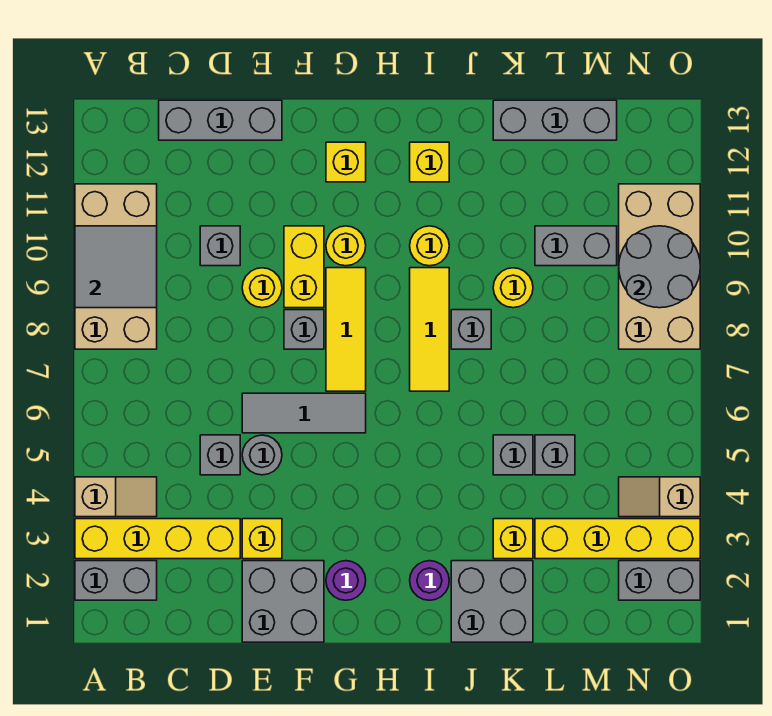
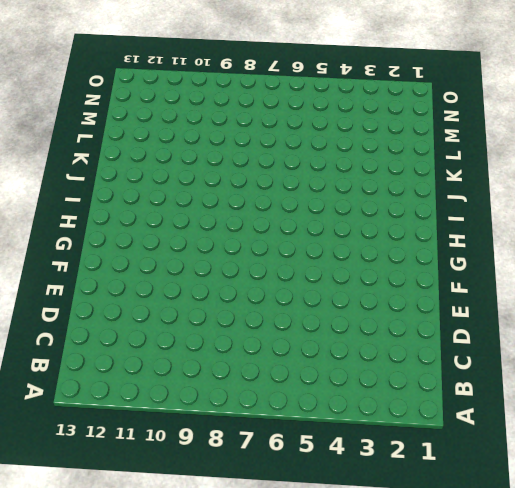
none -> grey brick A2:B2 level 1
none -> yellow brick A3:D3 level 1
none -> tan slope A4:B4 level 1 top A
none -> tan brick A8:B11 level 1

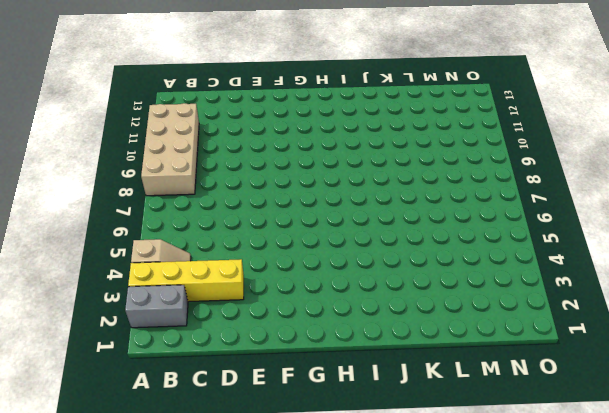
none -> grey brick C13:E13 level 1
none -> grey brick D5 level 1
none -> grey brick D10 level 1
none -> grey brick E1:F2 level 1

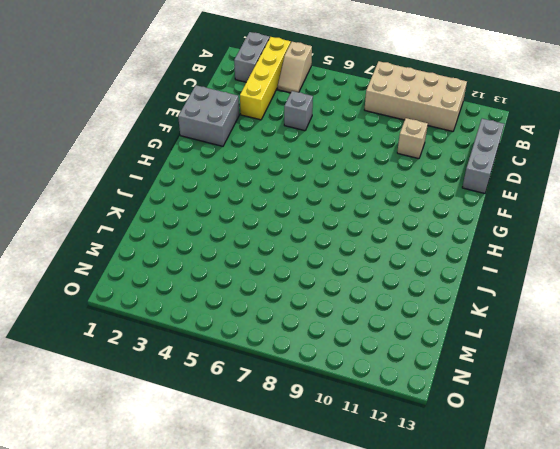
tan brick D10 level 1 -> grey brick D10 level 1
none -> yellow brick E3 level 1
none -> grey round brick E5 level 1
none -> grey tile E6:G6 level 1
none -> yellow round brick E9 level 1

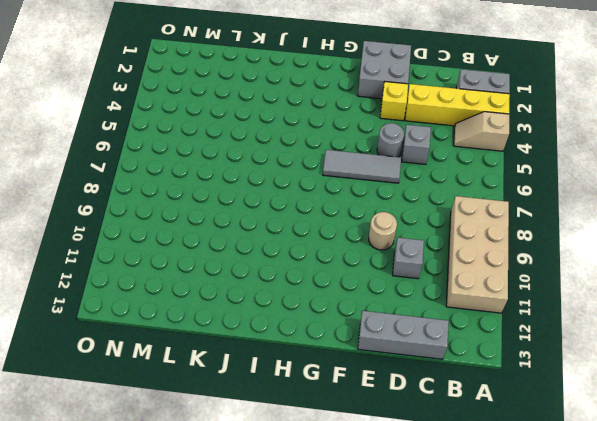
tan round brick E9 level 1 -> yellow round brick E9 level 1
none -> grey brick F8 level 1
none -> yellow brick F9:F10 level 1
none -> purple round brick G2 level 1
none -> yellow tile G7:G9 level 1

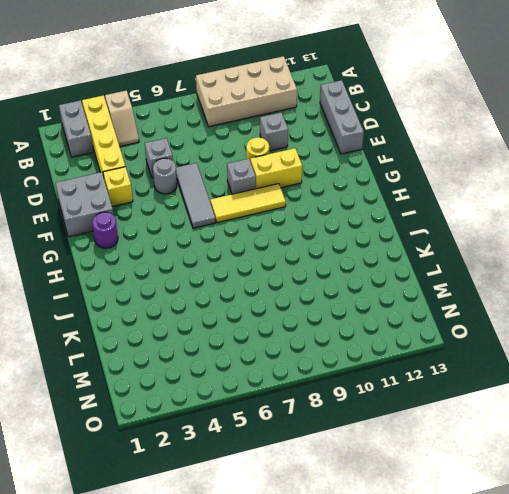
none -> yellow round brick G10 level 1
none -> yellow brick G12 level 1
none -> purple round brick I2 level 1
none -> yellow tile I7:I9 level 1

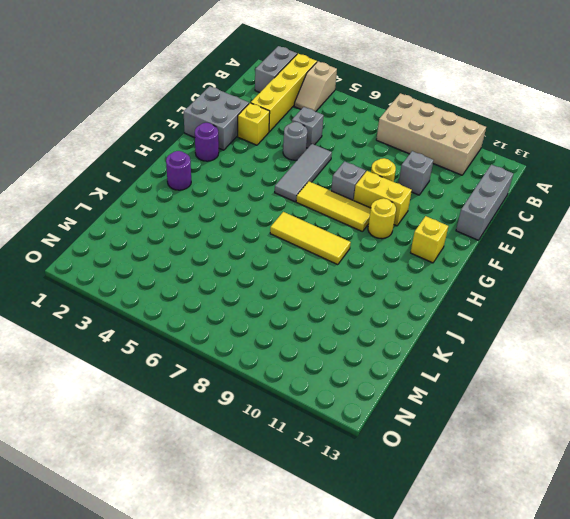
none -> yellow round brick I10 level 1
none -> yellow brick I12 level 1
none -> grey brick J1:K2 level 1
none -> grey brick J8 level 1

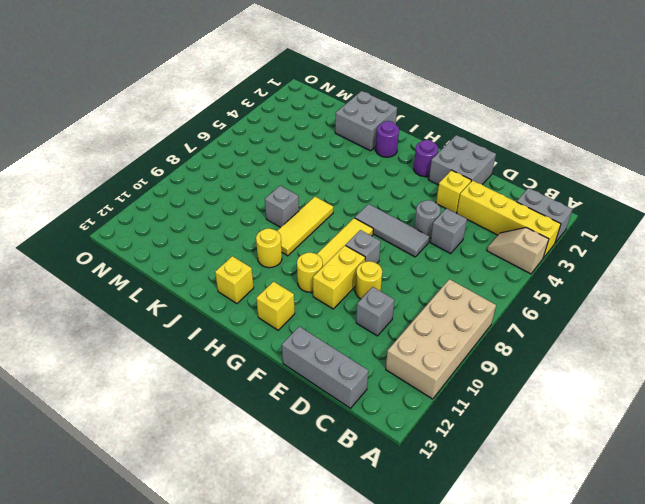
none -> yellow brick K3 level 1
none -> grey brick K5 level 1
none -> yellow round brick K9 level 1
none -> grey brick K13:M13 level 1

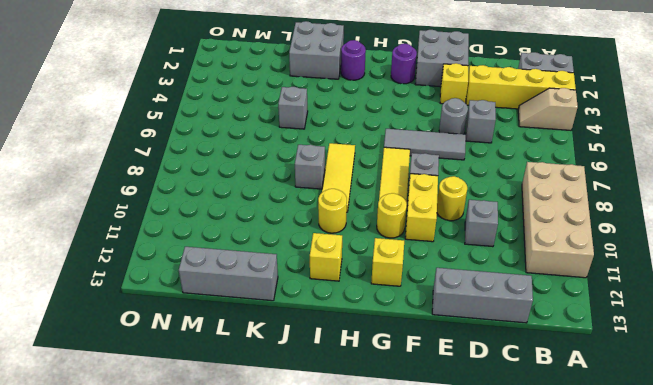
none -> yellow brick K3 level 1
none -> yellow round brick K9 level 1
none -> yellow brick L3:O3 level 1
none -> grey brick L5 level 1

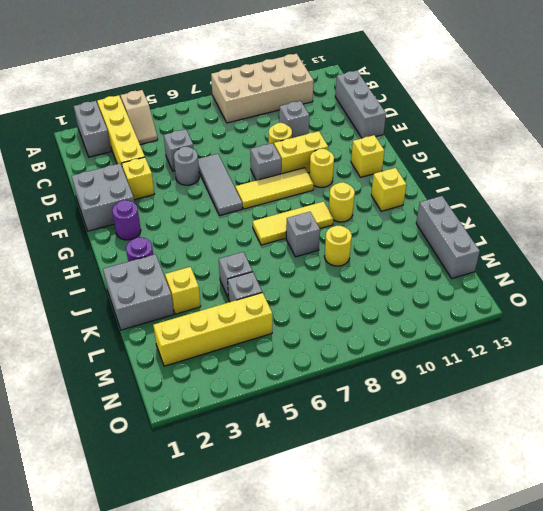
yellow brick M2:M5 level 1 -> yellow brick L3:O3 level 1
none -> grey brick L10:M10 level 1
none -> grey brick N2:O2 level 1
none -> tan slope N4:O4 level 1 top O
none -> tan brick N8:O11 level 1

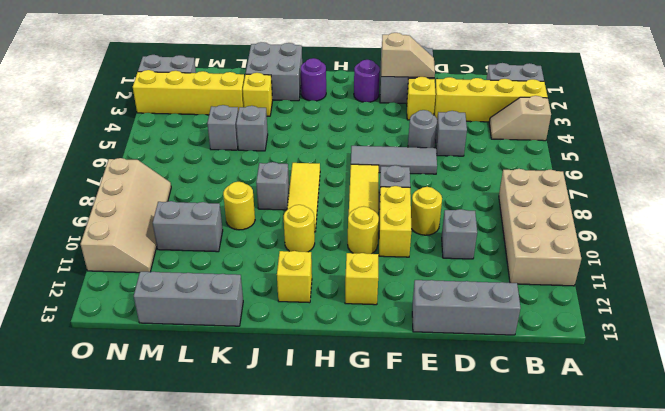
tan slope E2:F2 level 2 top F -> tan slope N4:O4 level 1 top O
tan slope N8:O11 level 1 top O -> tan brick N8:O11 level 1
none -> grey tile A9:B10 level 2
none -> grey round brick N9:O10 level 2

